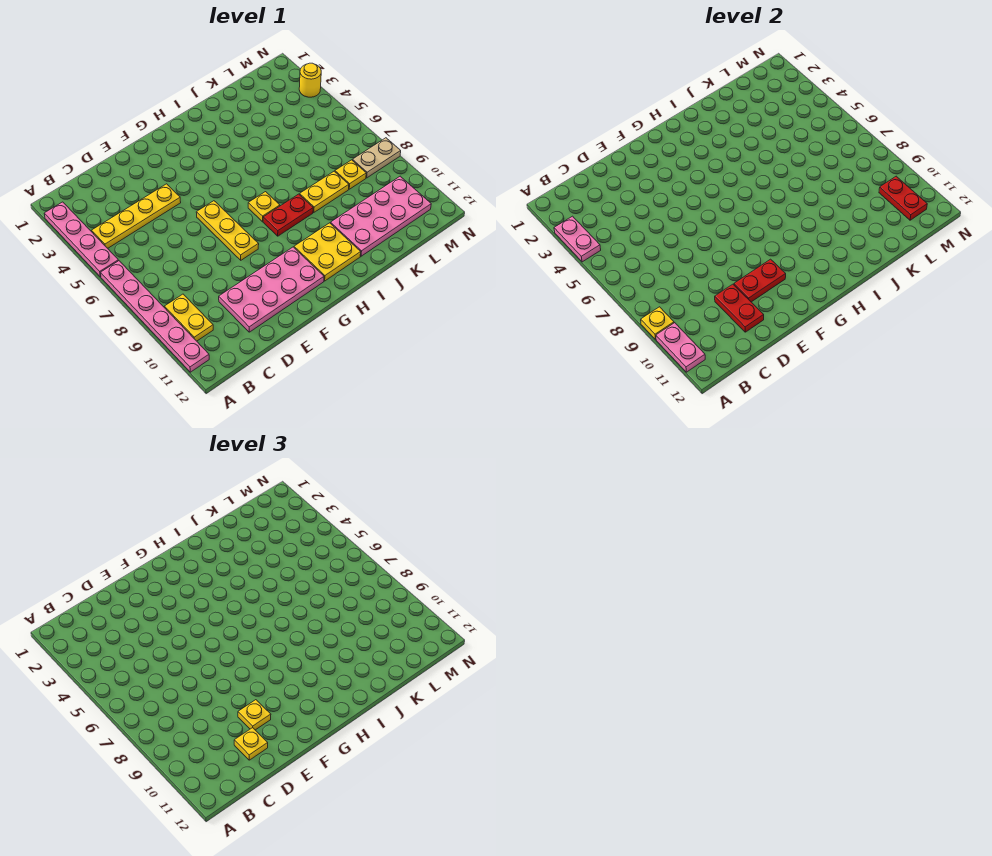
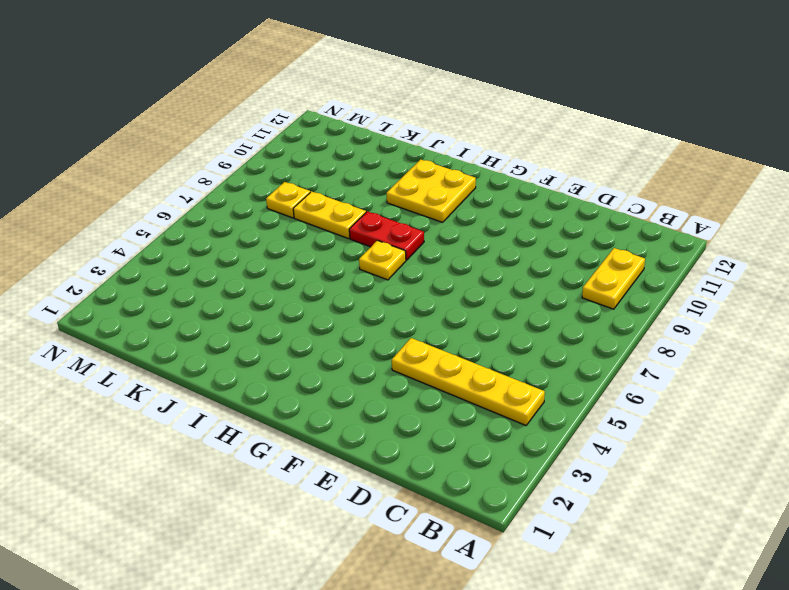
none -> pink plate A2:A5 level 1
none -> pink plate A6:A11 level 1
none -> pink plate D10:G11 level 1

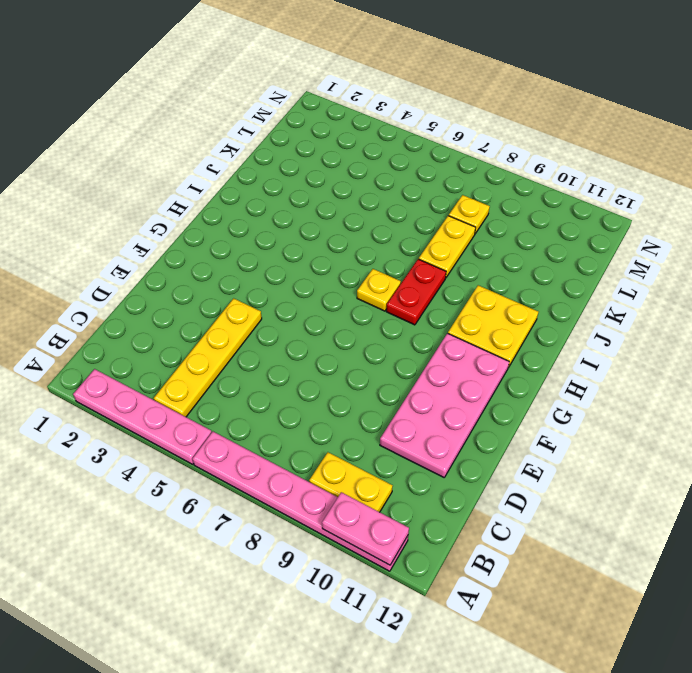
none -> yellow plate F6:F8 level 1
none -> pink plate J10:M11 level 1
none -> tan plate M8:N8 level 1

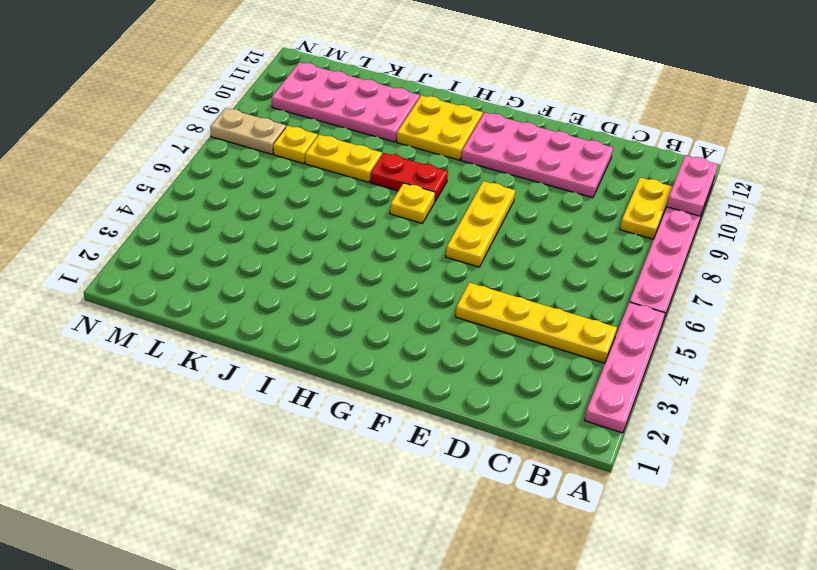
none -> yellow round brick N3 level 1
none -> pink plate A3:A4 level 2
none -> yellow plate A9 level 2

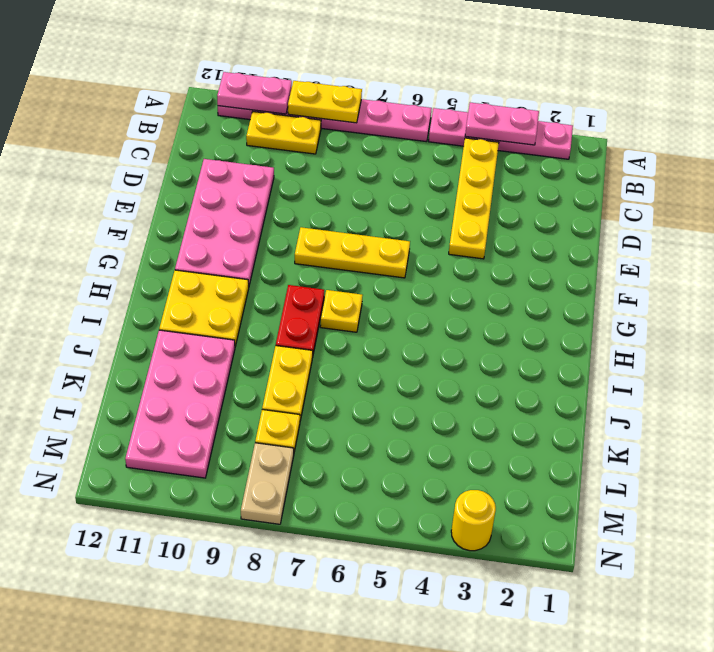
yellow plate A8:A9 level 2 -> yellow plate A9 level 2
none -> red plate D10:D11 level 2
none -> red plate E10:F10 level 2
none -> red plate M10:M11 level 2

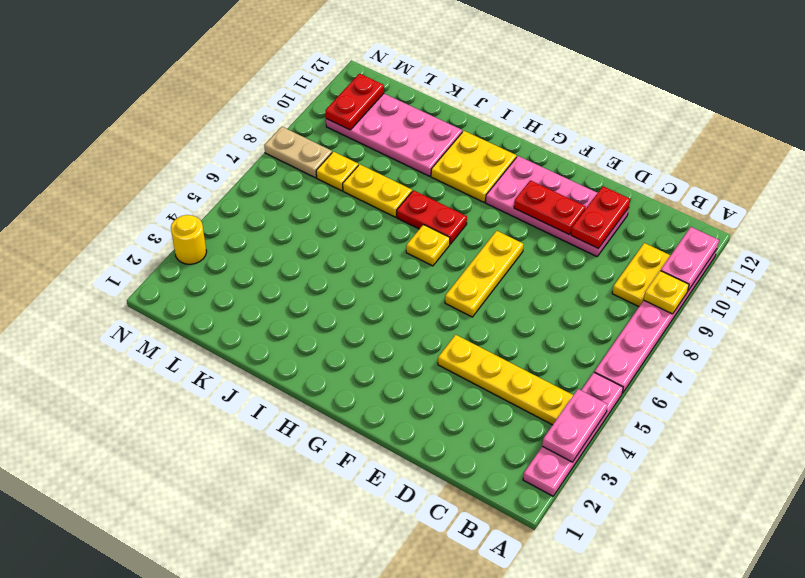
none -> yellow plate D11 level 3
none -> yellow plate E10 level 3

